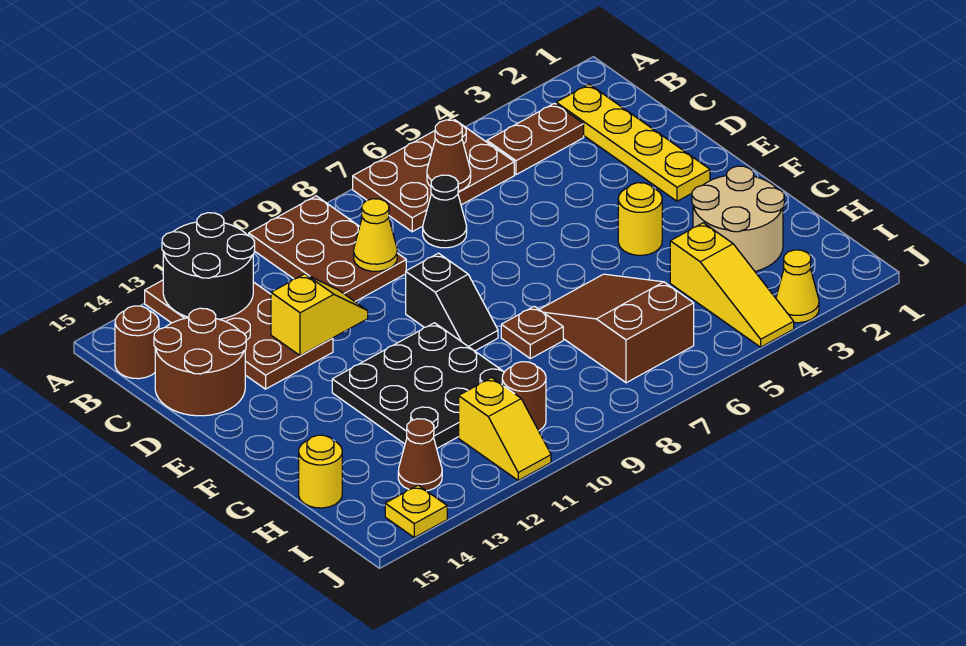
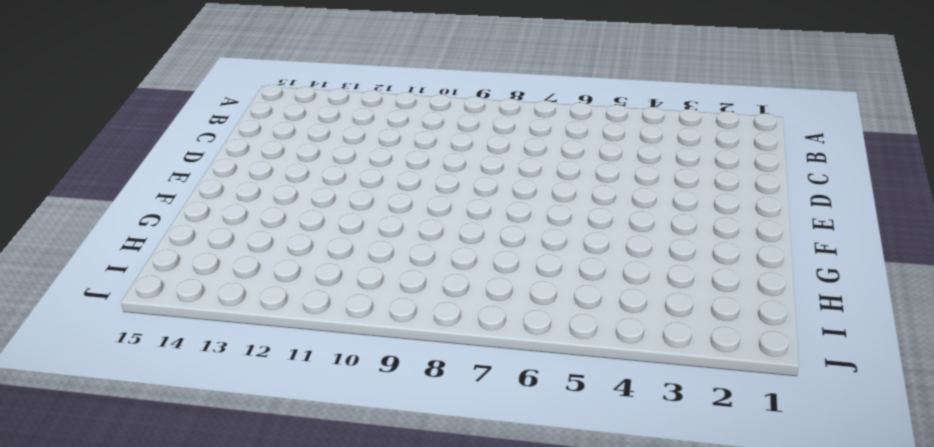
none -> brown plate A5:B7 level 1
none -> brown plate A9:C10 level 1
none -> brown plate A12:D13 level 1

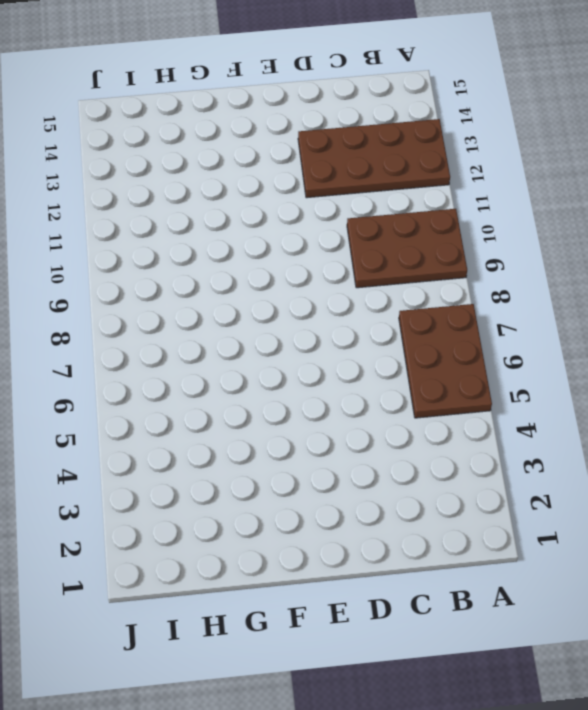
none -> yellow plate B2:E2 level 1
none -> brown plate B3:B4 level 1
none -> brown round brick B15 level 1

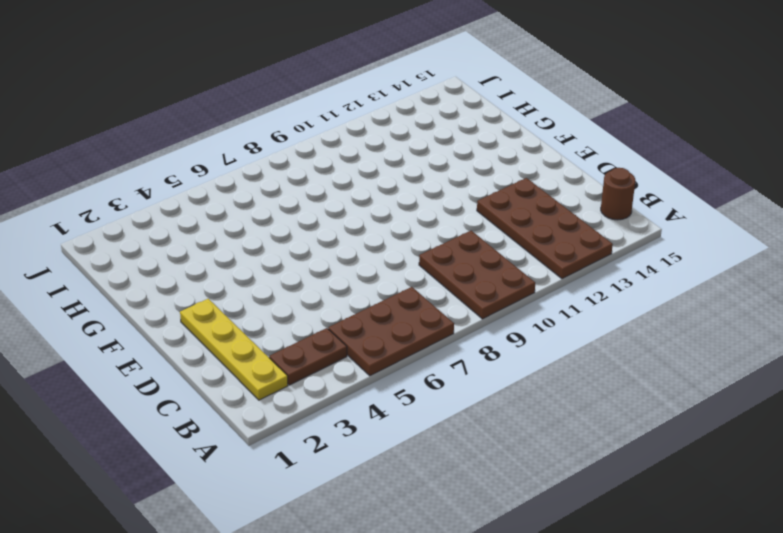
none -> black cone C7 level 1
none -> brown round brick C14:D15 level 1
none -> black slope E9:F9 level 1 top E

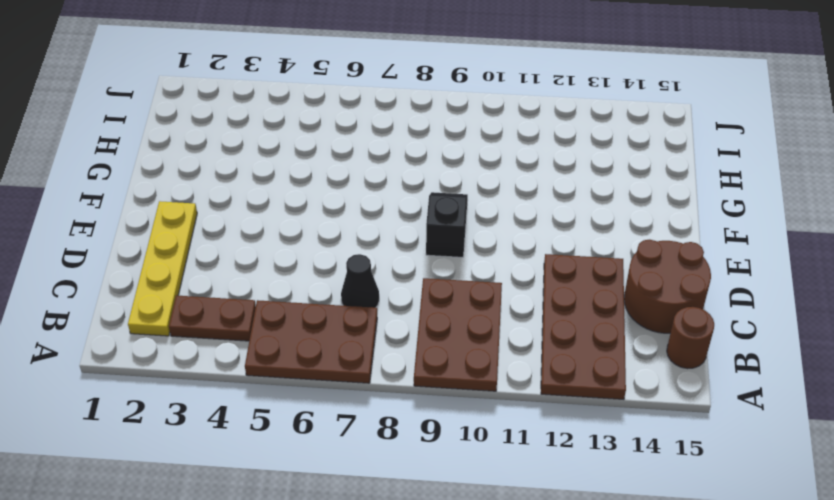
none -> yellow round brick F4 level 1
none -> black plate F10:H12 level 1
none -> tan round brick G2:H3 level 1

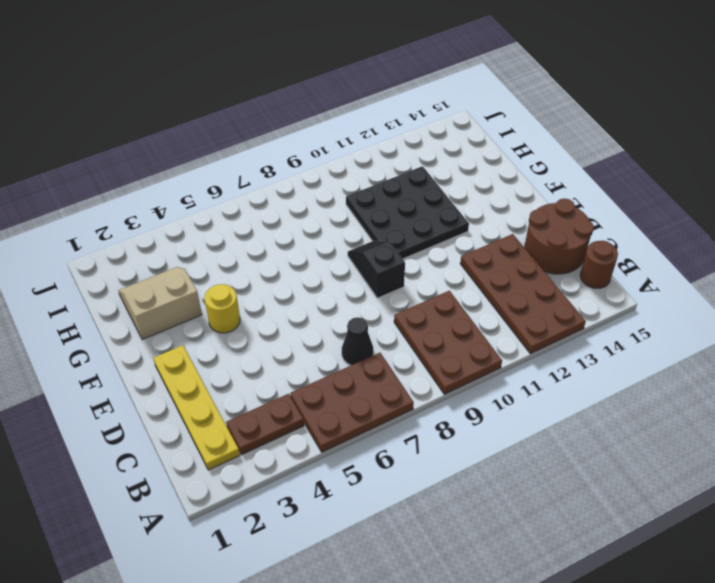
tan slope G2:H3 level 1 top G -> tan round brick G2:H3 level 1
none -> brown slope G6:I7 level 1 top I
none -> brown plate G8 level 1
none -> yellow slope H4:J4 level 1 top H

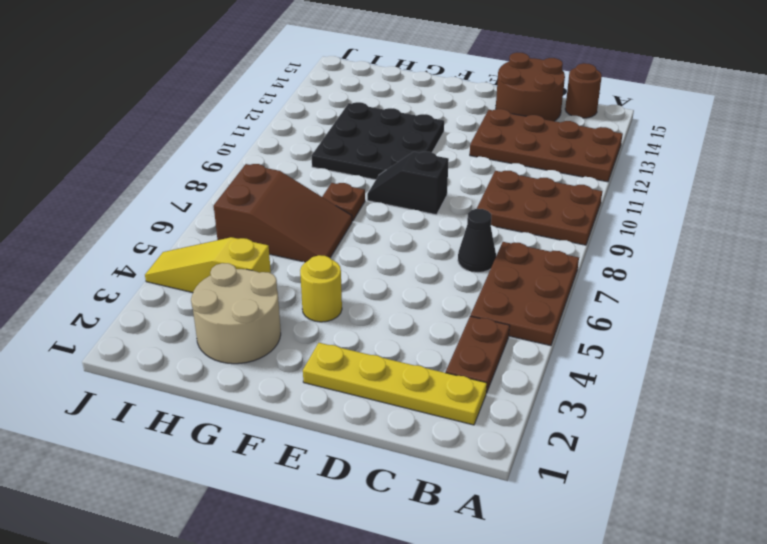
none -> yellow round brick H15 level 1
none -> brown round brick I10 level 1
none -> yellow slope I11:J11 level 1 top I

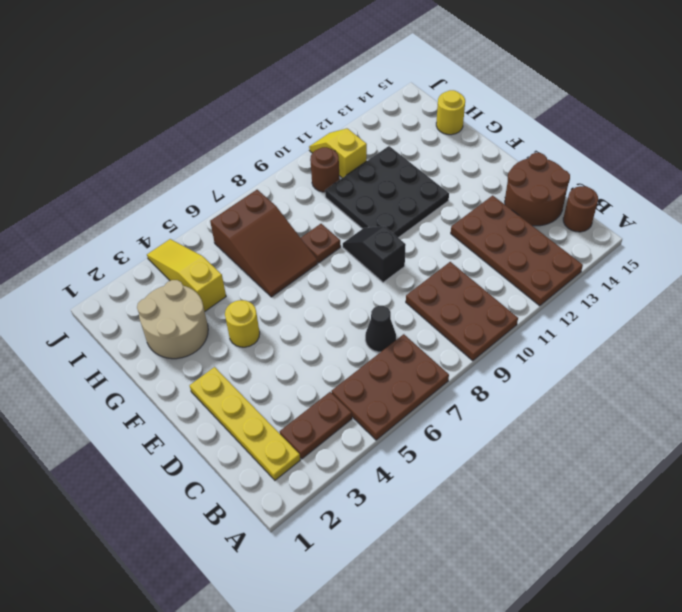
none -> brown cone I13 level 1
none -> yellow cone J3 level 1
none -> yellow plate J14 level 1

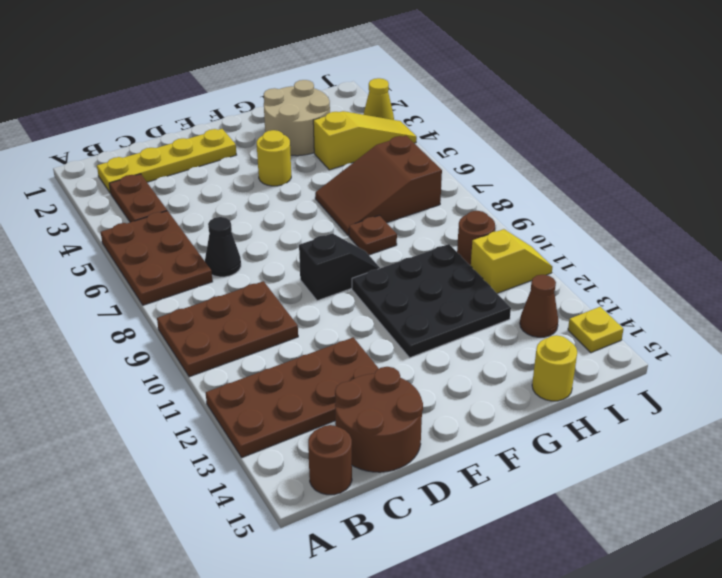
none -> black round brick A12:B13 level 2
none -> brown cone B6 level 2
none -> yellow cone C9 level 2

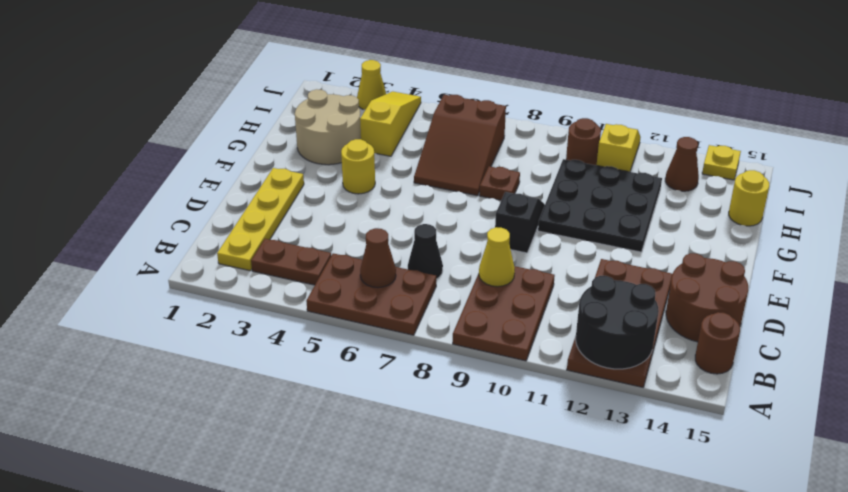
none -> yellow slope D11:D12 level 2 top 12

